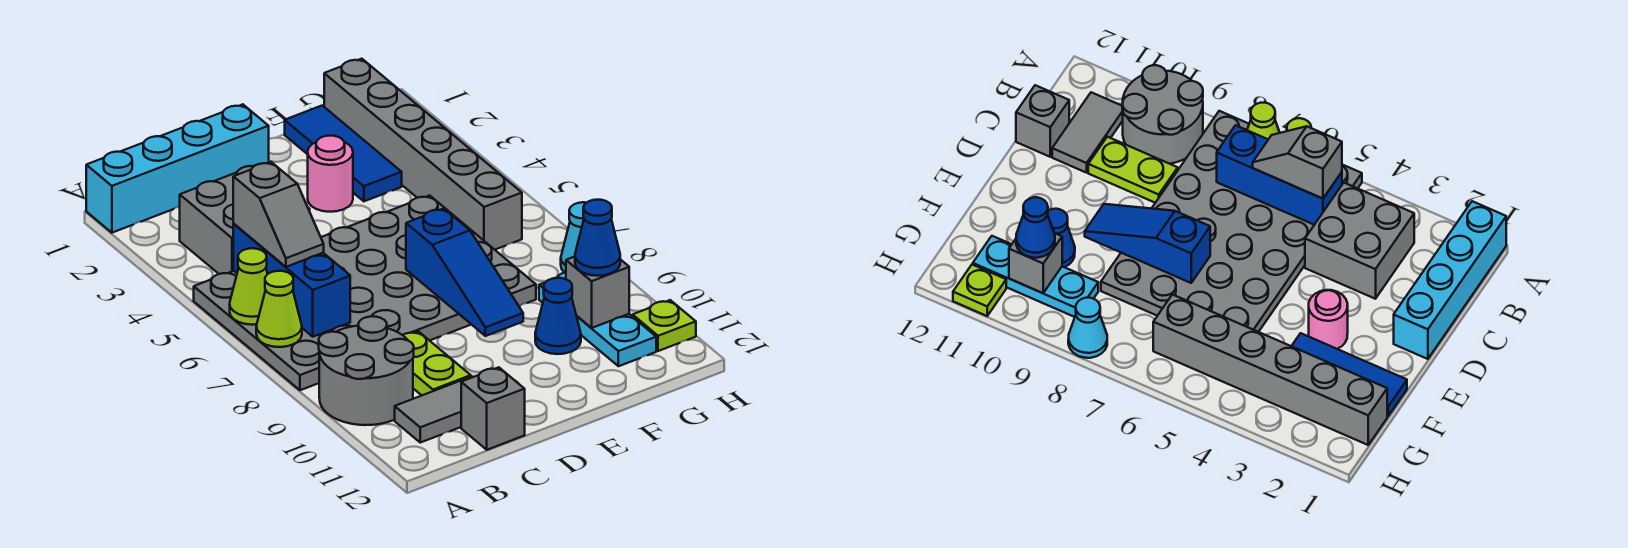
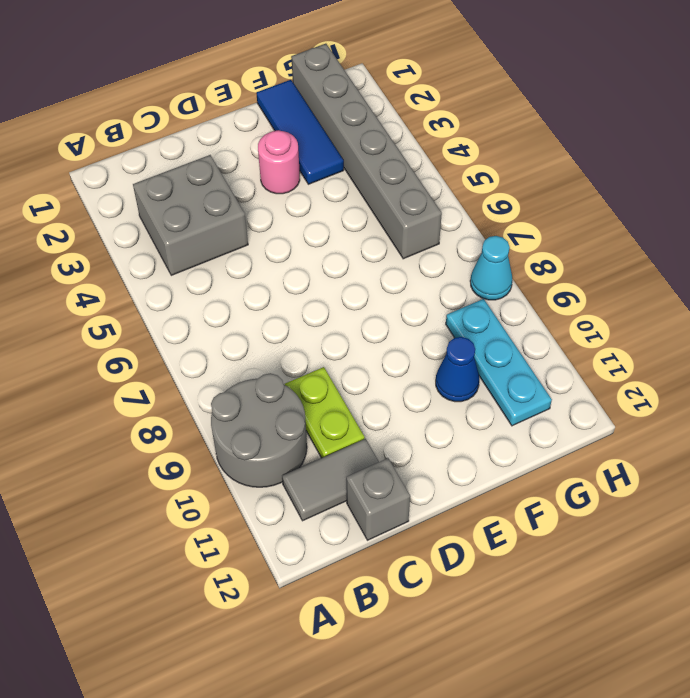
none -> cyan brick A1:D1 level 1
none -> grey plate A5:F8 level 1
none -> lime plate H11 level 1

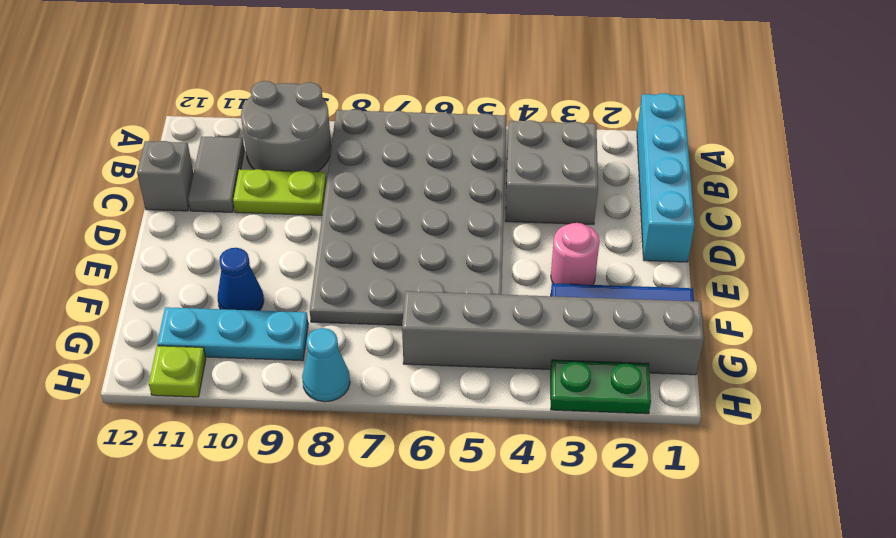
green plate H2:H3 level 1 -> none
none -> lime cone A6 level 2
none -> lime cone A7 level 2
none -> blue brick B5:B7 level 2

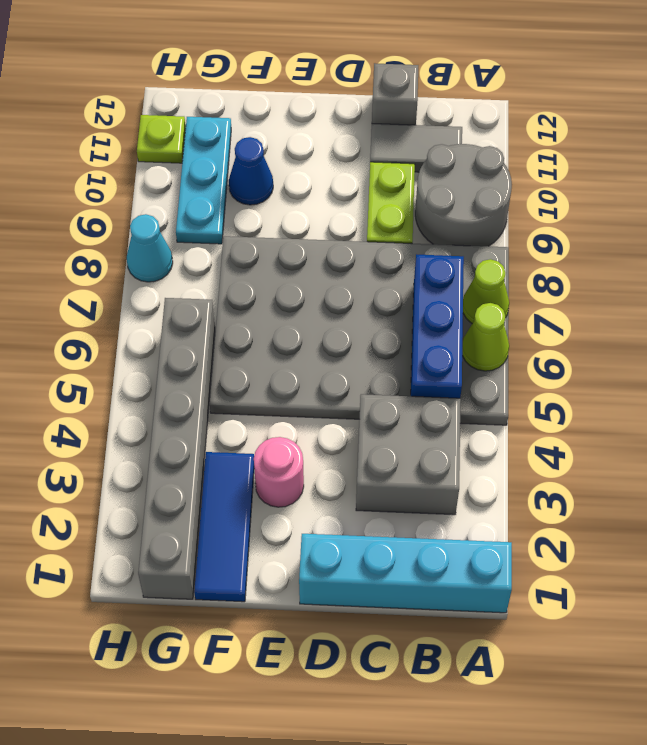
none -> blue slope E7:E9 level 2 top 7
none -> grey brick G10 level 2
none -> grey slope B5:B6 level 3 top 5

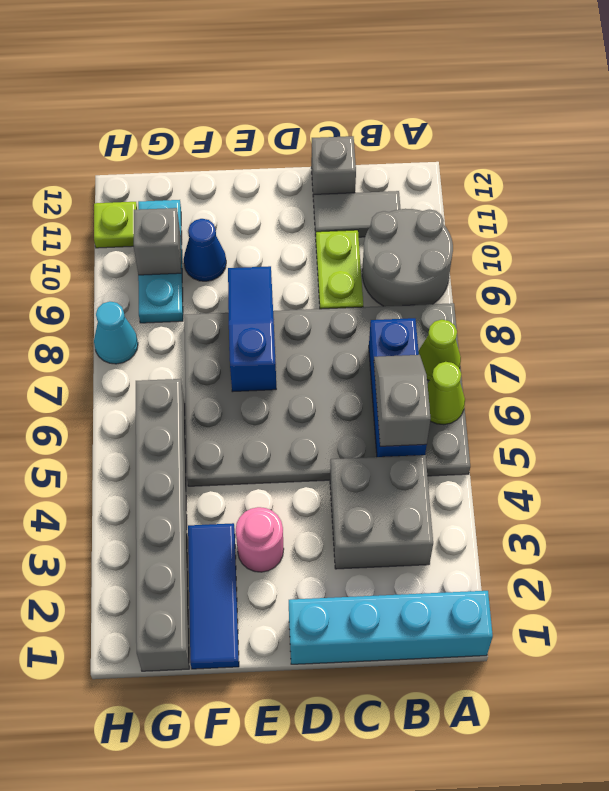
none -> blue cone G10 level 3

